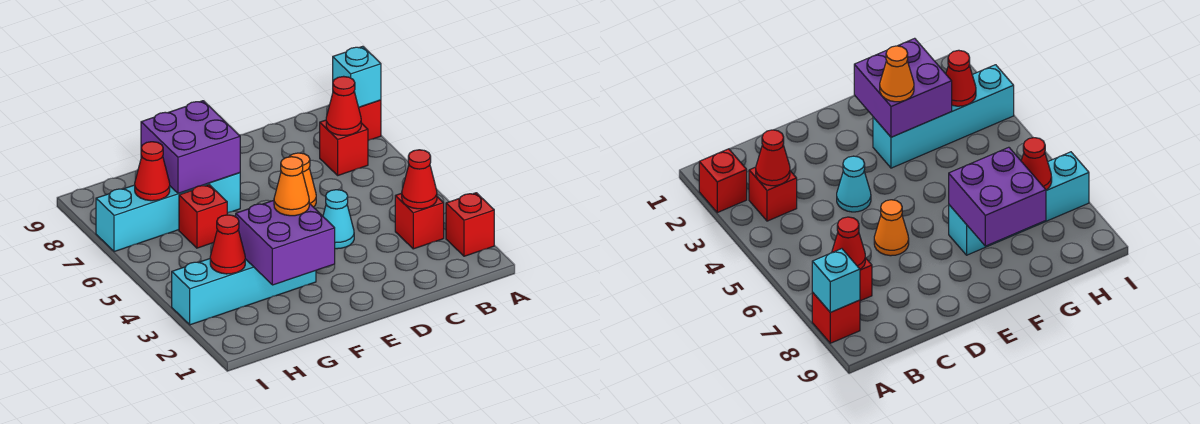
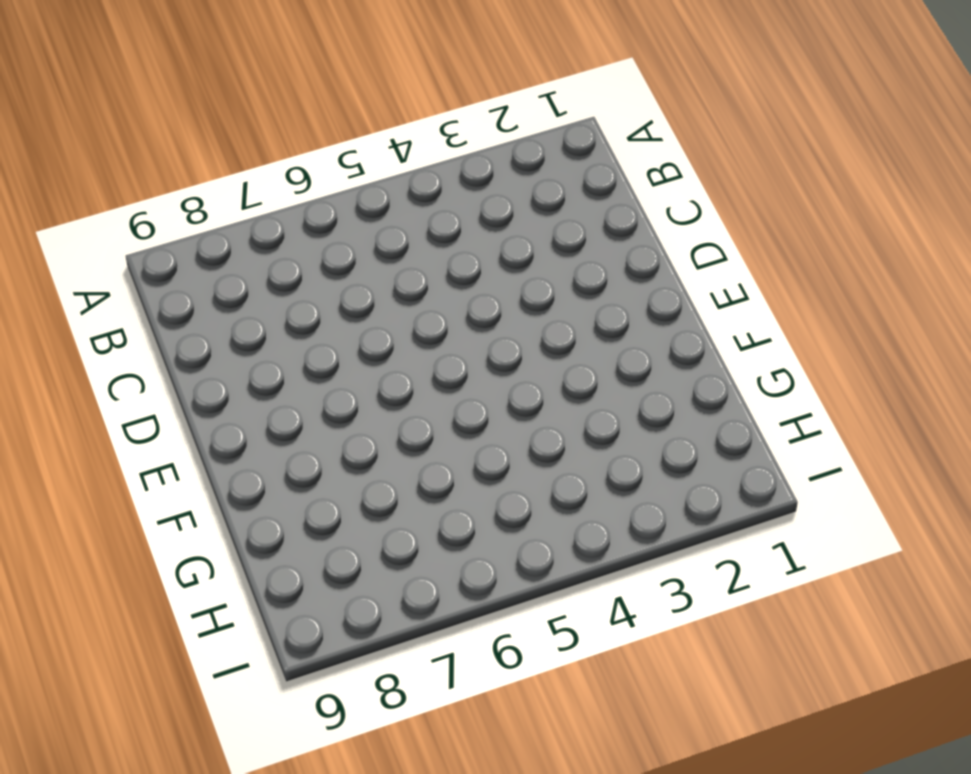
none -> red brick A2 level 1
none -> red brick A8 level 1
none -> red brick B3 level 1

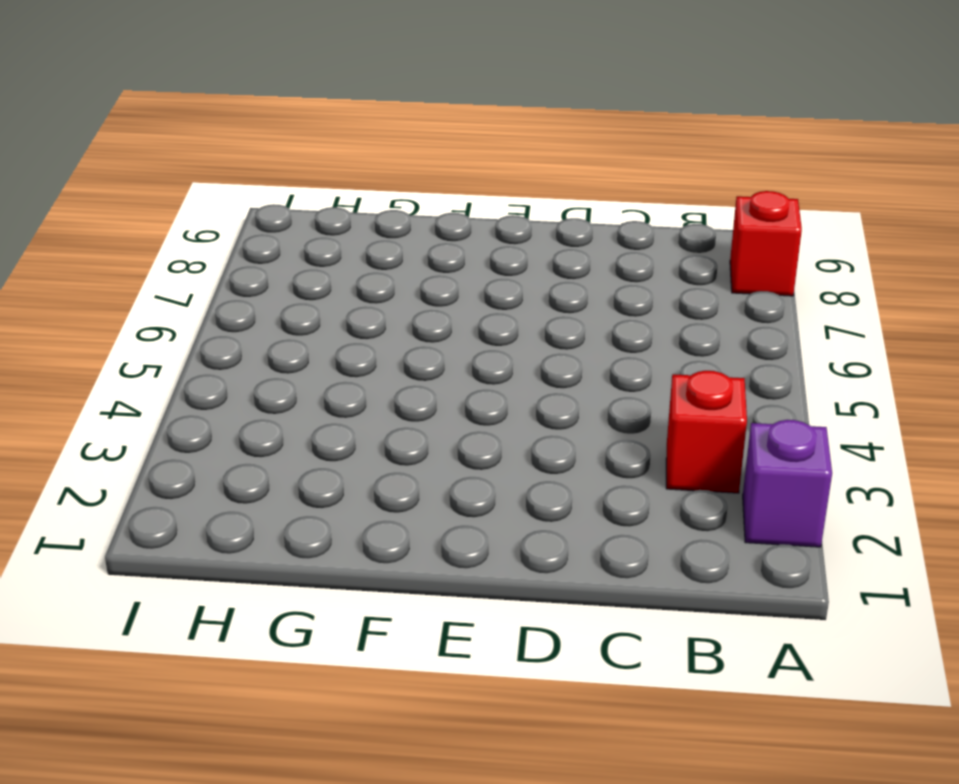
purple brick A2 level 1 -> red brick A2 level 1
none -> red brick B7 level 1
none -> cyan cone D4 level 1
none -> orange cone D6 level 1

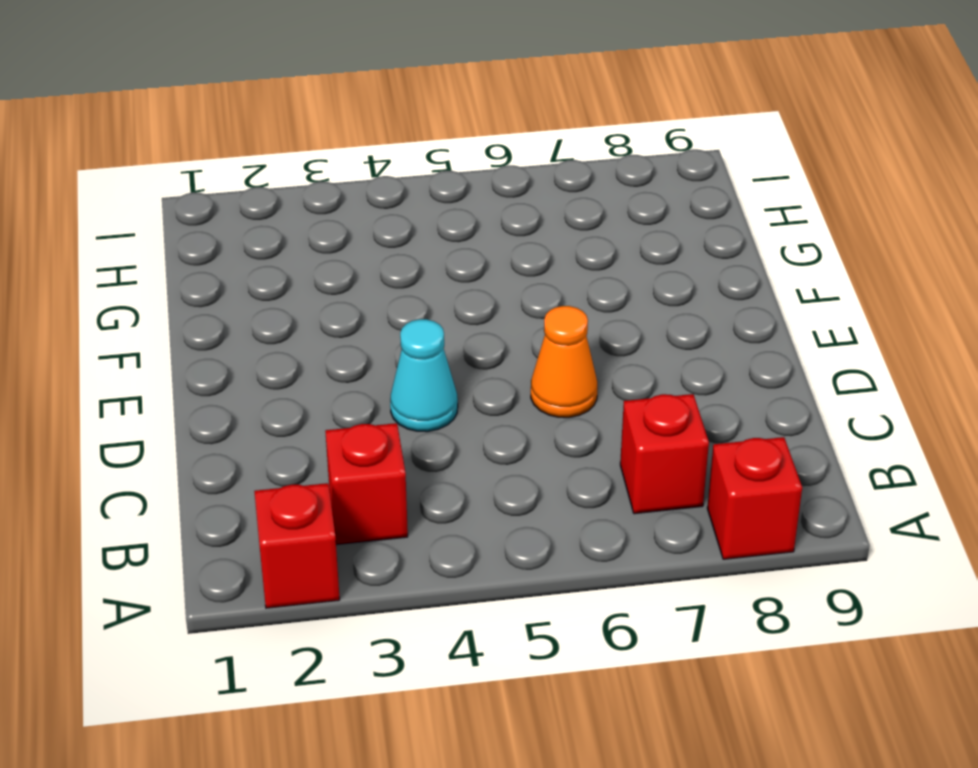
none -> cyan brick F3:I3 level 1
none -> cyan brick F7:I7 level 1
none -> red brick G6 level 1

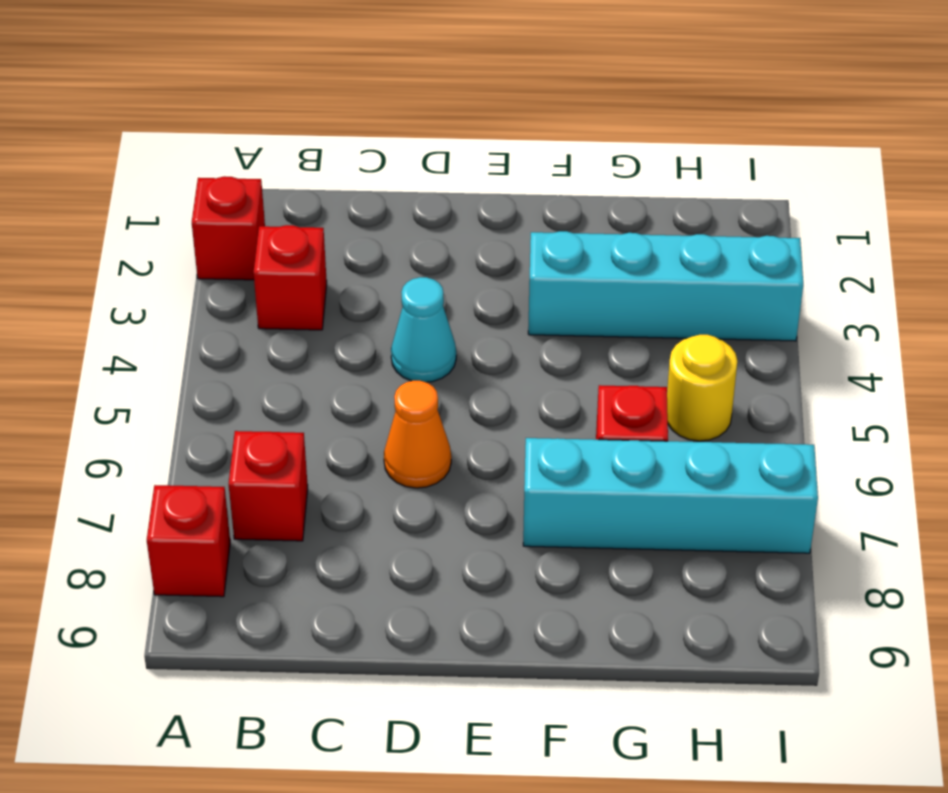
yellow round brick H5 level 1 -> none
none -> cyan brick A8 level 2
none -> red cone B3 level 2
none -> red cone B7 level 2

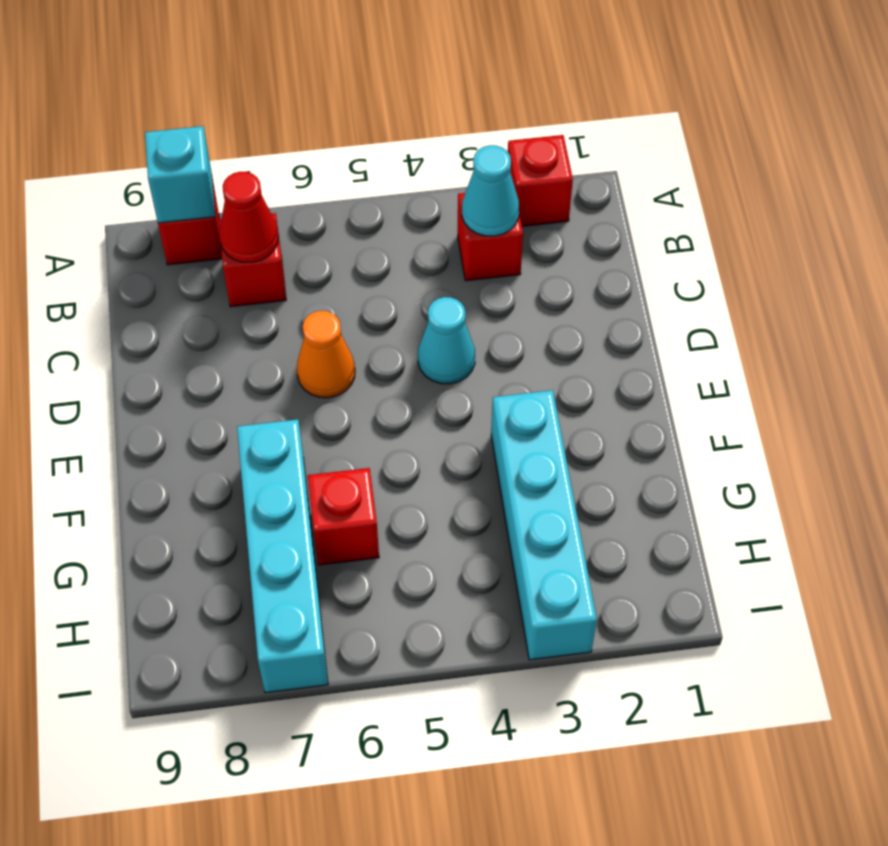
cyan cone B3 level 2 -> red cone B3 level 2
none -> purple brick F2:G3 level 2
none -> purple brick F7:G8 level 2
none -> red cone H3 level 2

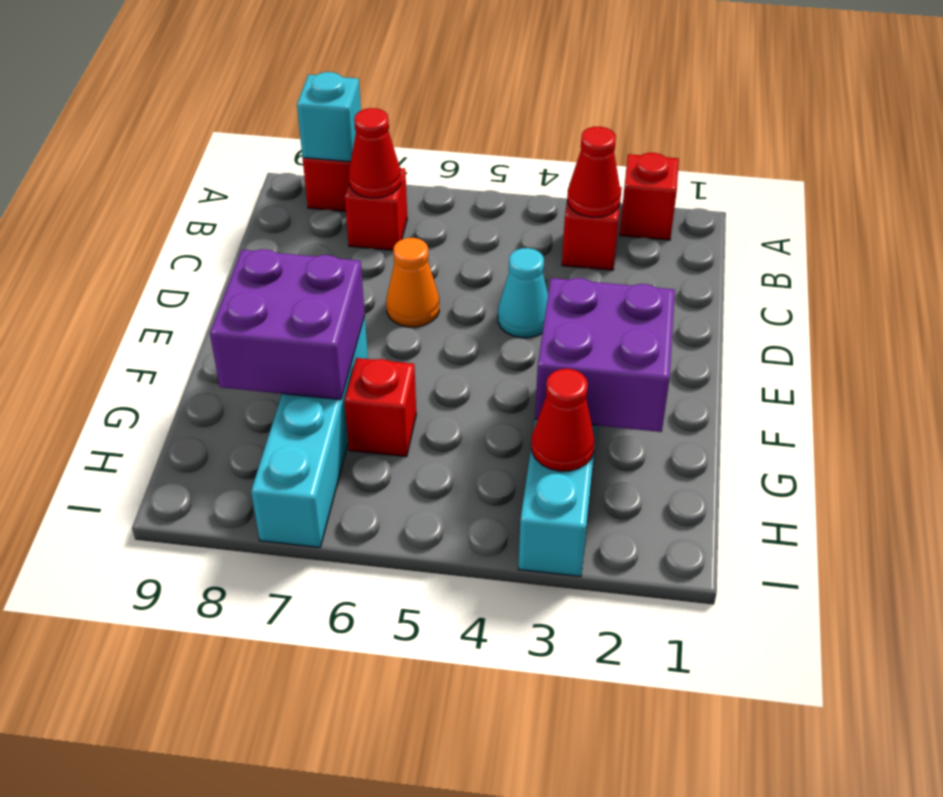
none -> red cone H7 level 2
none -> orange cone F3 level 3

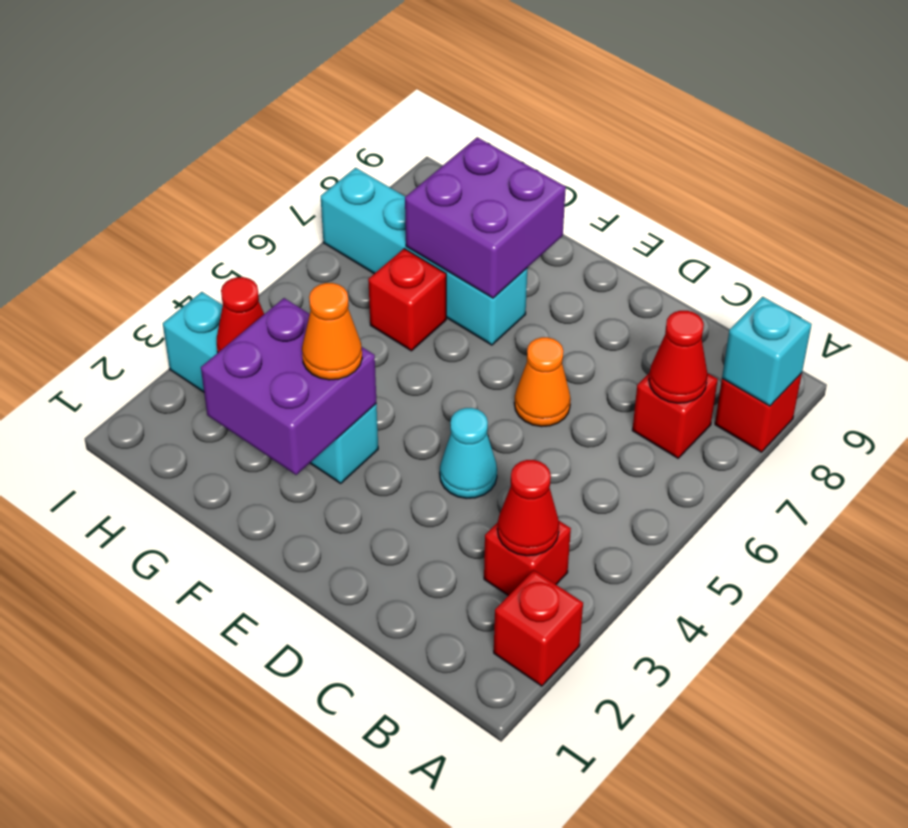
none -> red cone H7 level 2

